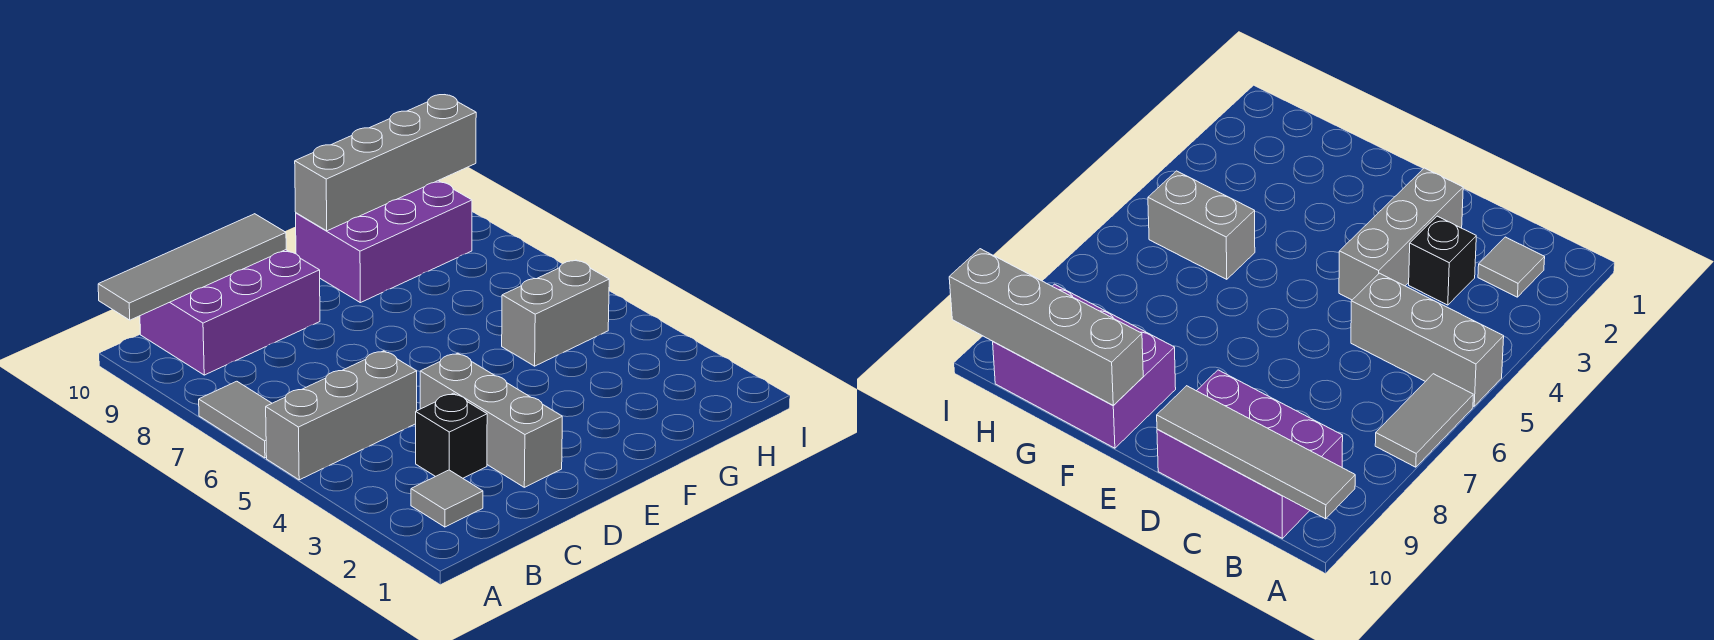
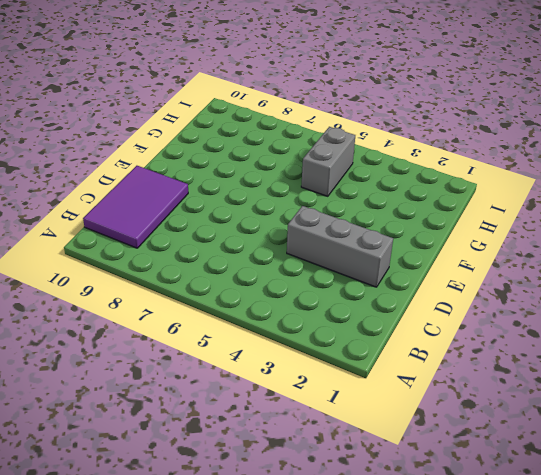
purple tile B9:D10 level 1 -> purple brick B9:D10 level 1
none -> grey brick A5:C5 level 1
none -> grey tile A6:A7 level 1

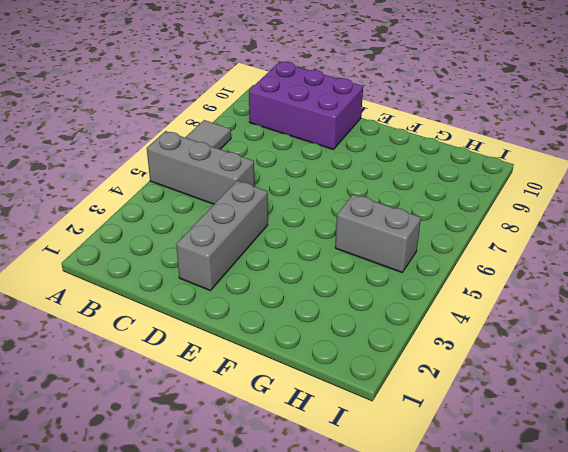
none -> grey tile B2 level 1
none -> black brick C3 level 1

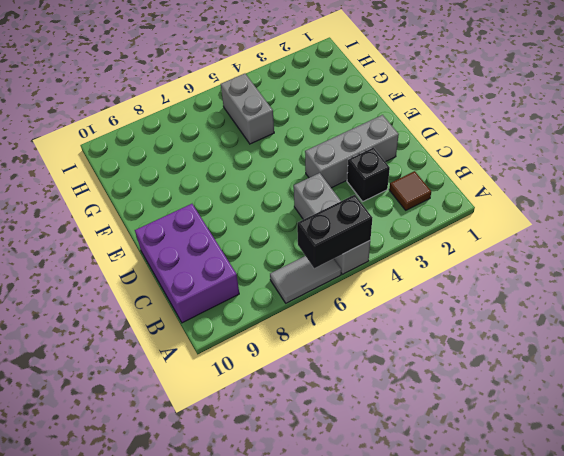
black brick A5:A6 level 2 -> none
brown tile B2 level 1 -> grey tile B2 level 1
none -> purple brick F9:H10 level 1
none -> grey tile A10:D10 level 2

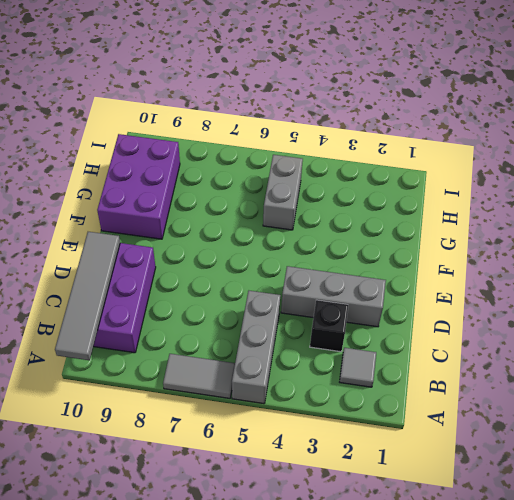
none -> grey brick F10:I10 level 2

